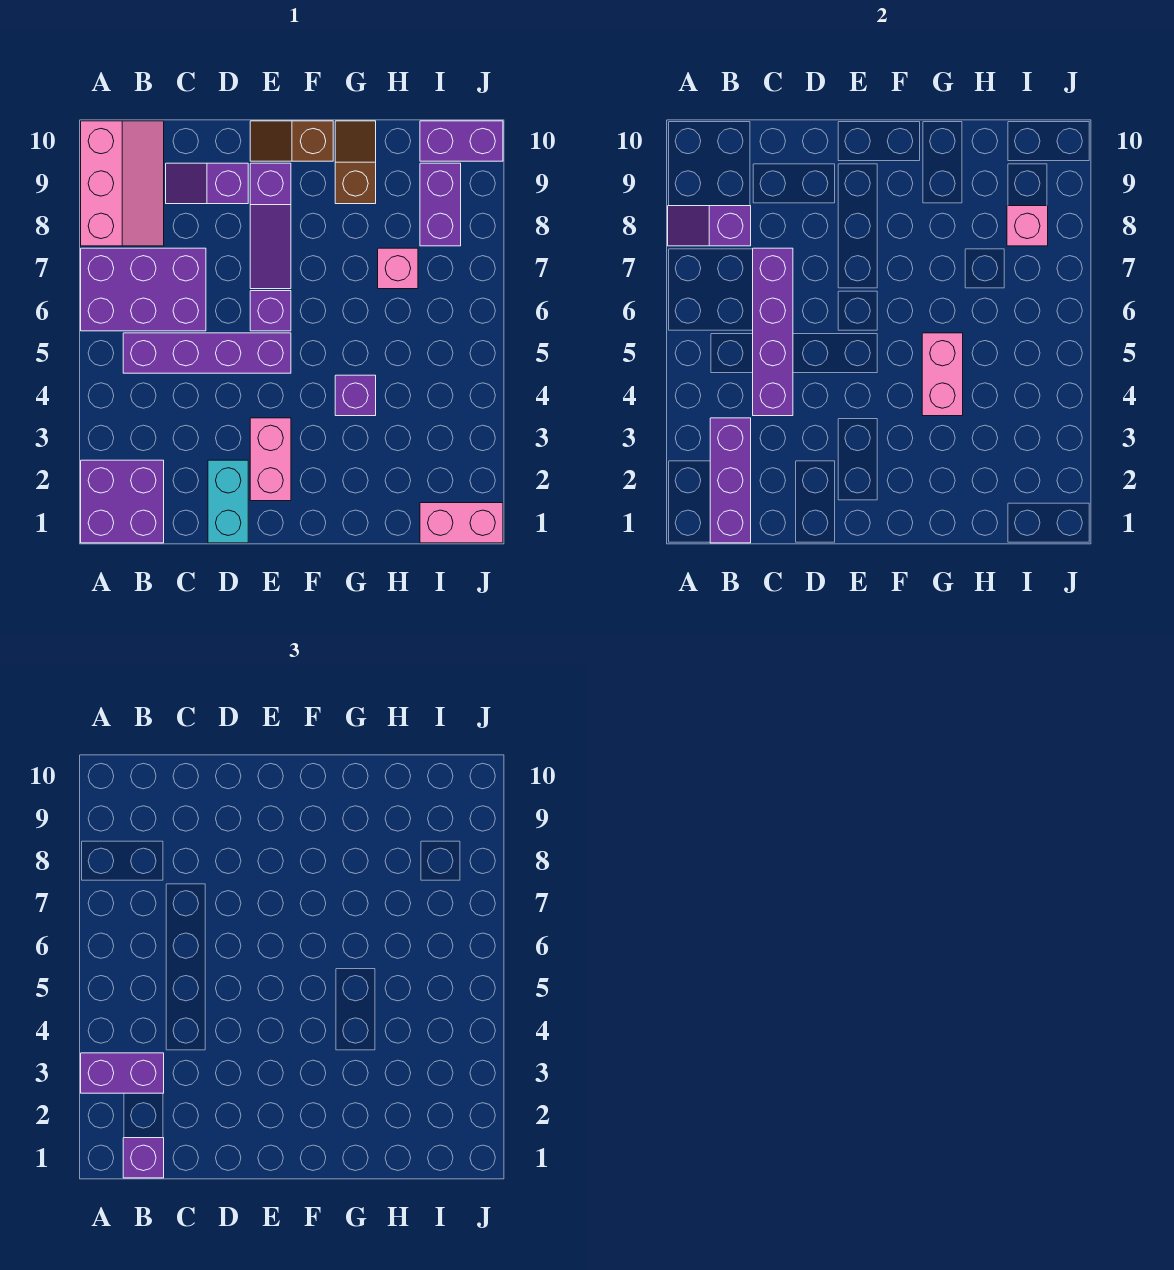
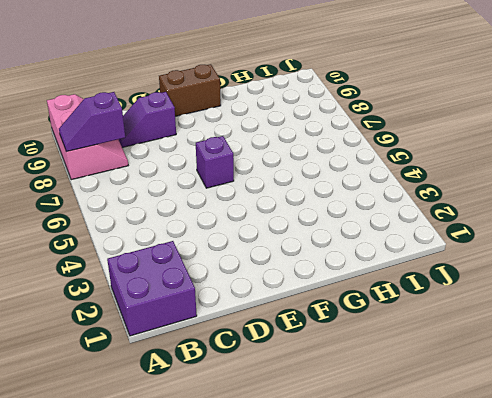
brown brick E10:F10 level 1 -> brown slope E10:F10 level 1 top F
none -> purple brick A6:C7 level 1
none -> purple brick B5:E5 level 1
none -> cyan brick D1:D2 level 1

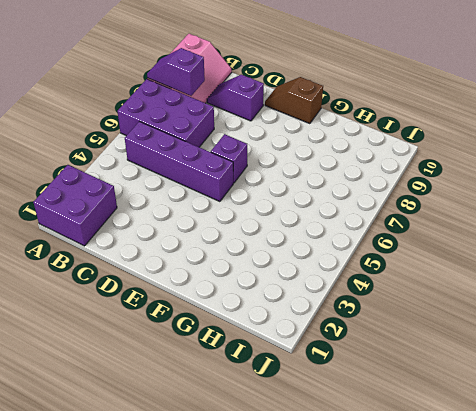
none -> cyan brick D1:D2 level 1
none -> pink brick E2:E3 level 1
none -> purple slope E7:E9 level 1 top 9

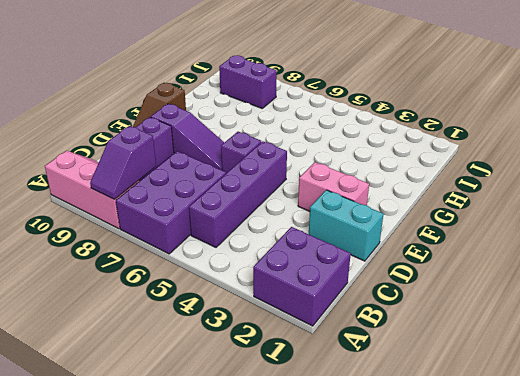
none -> purple brick G4 level 1
none -> brown slope G9:G10 level 1 top 9
none -> pink brick H7 level 1

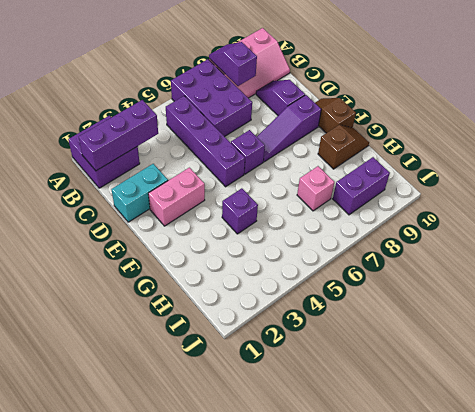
none -> pink brick I1:J1 level 1
none -> purple brick I10:J10 level 1
none -> purple brick C4:C7 level 2

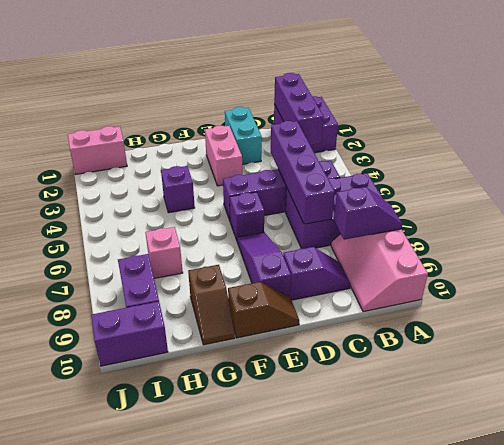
none -> pink brick G4:G5 level 2
none -> pink brick I8 level 2
none -> purple brick A3:B3 level 3

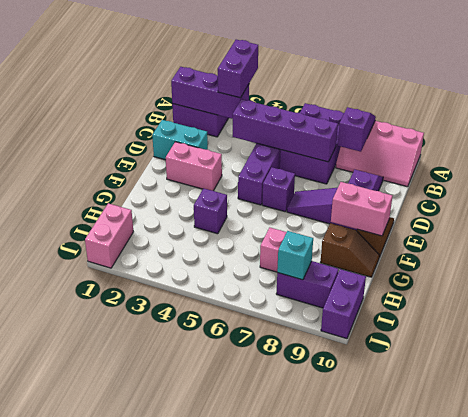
pink brick F9:F10 level 2 -> pink brick G4:G5 level 2
cyan brick I8 level 2 -> pink brick I8 level 2
none -> purple brick B1 level 3

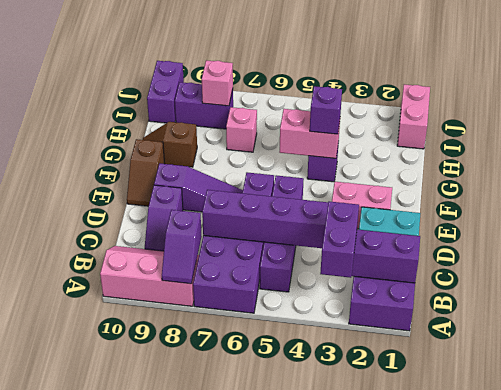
purple brick G4 level 3 -> purple brick B1 level 3

